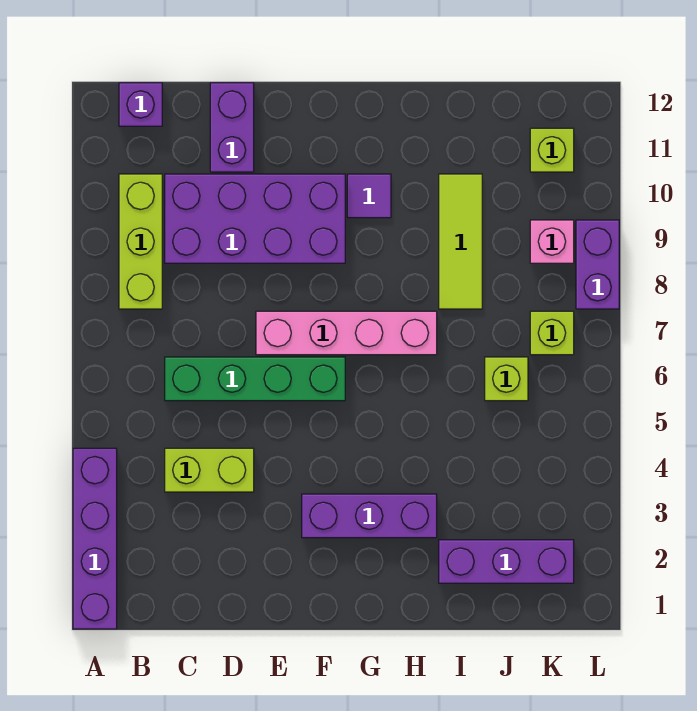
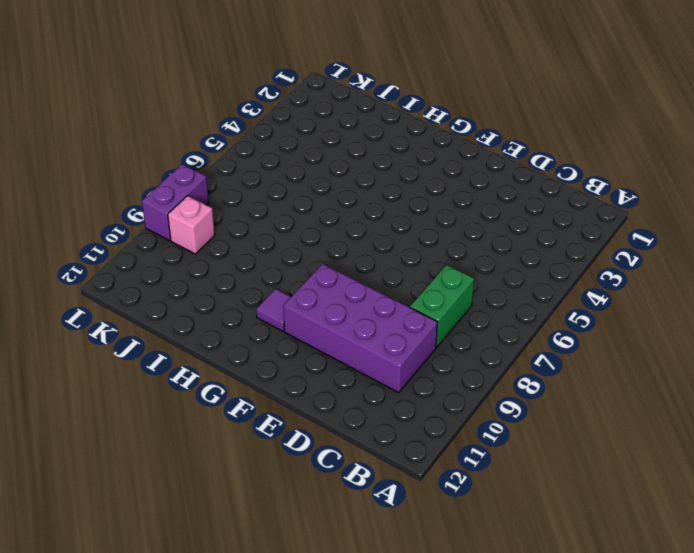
green brick C7:C8 level 1 -> none
none -> purple brick A1:A4 level 1
none -> lime brick B8:B10 level 1
none -> purple brick B12 level 1

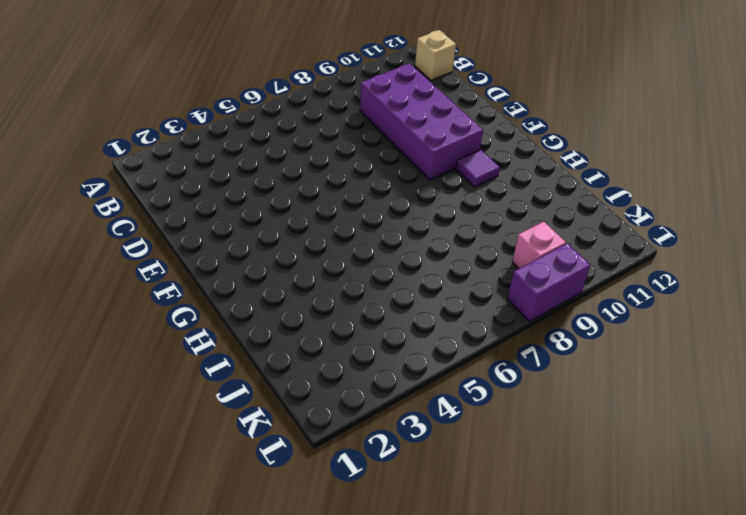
tan brick B12 level 1 -> purple brick B12 level 1
none -> purple brick A1:A4 level 1
none -> lime brick B8:B10 level 1
none -> lime brick C4:D4 level 1

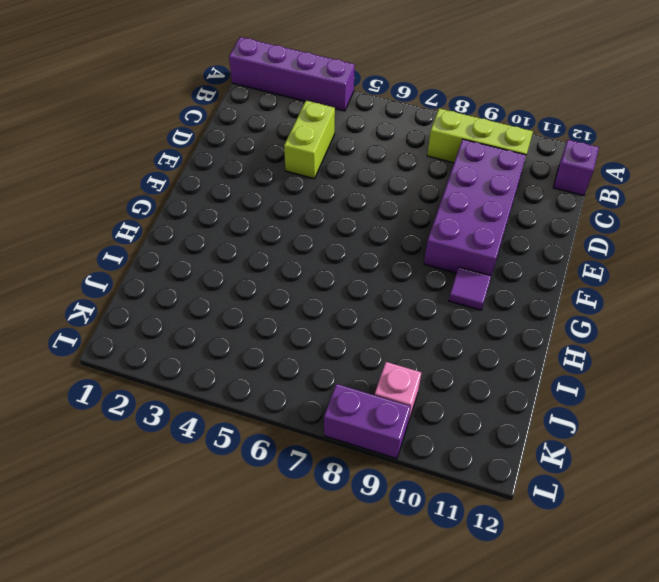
none -> green brick C6:F6 level 1
none -> purple brick D11:D12 level 1
none -> pink brick E7:H7 level 1

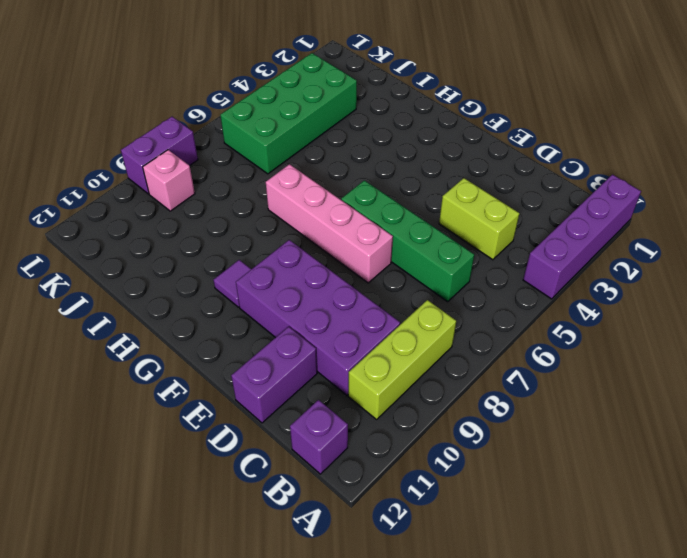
green brick J3:K6 level 1 -> lime brick J6 level 1
none -> purple brick F3:H3 level 1
none -> purple brick I2:K2 level 1
none -> lime tile I8:I10 level 1

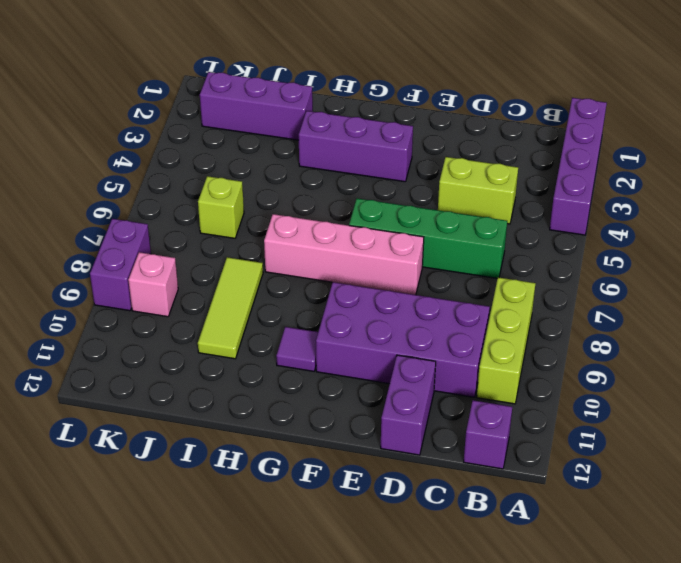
none -> lime brick K7 level 1
none -> lime brick K11 level 1

